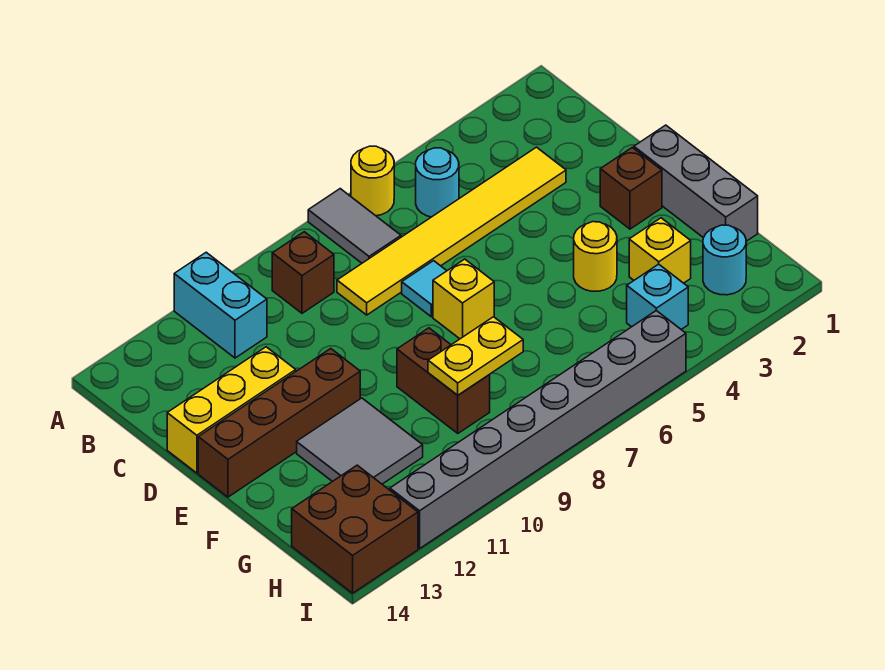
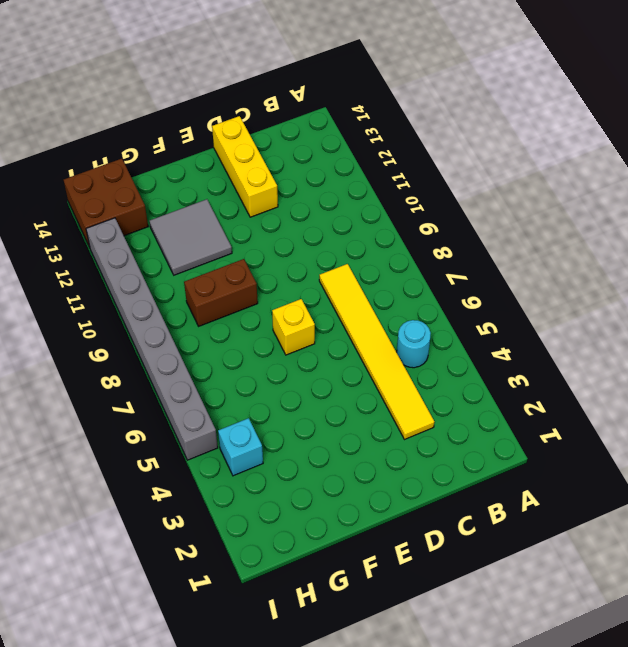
none -> yellow round brick A6 level 1
none -> grey tile A7:B7 level 1
none -> cyan brick A11:B11 level 1

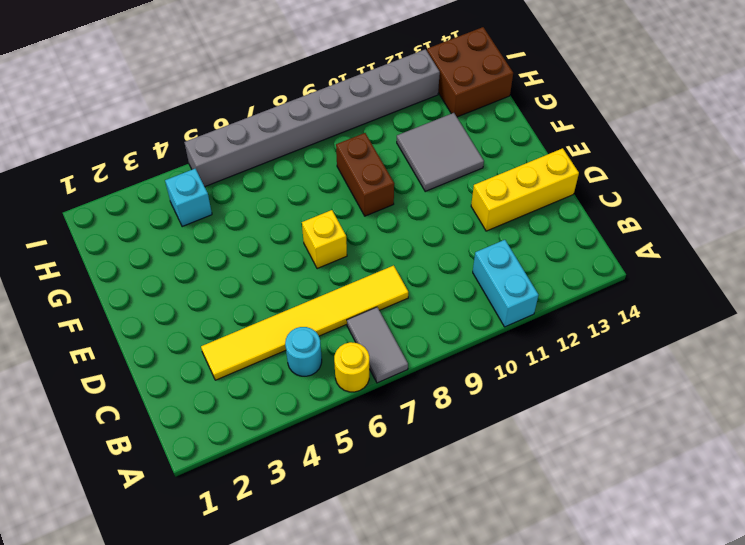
none -> brown brick B9 level 1
none -> cyan tile D7 level 1
none -> grey brick E1:G1 level 1

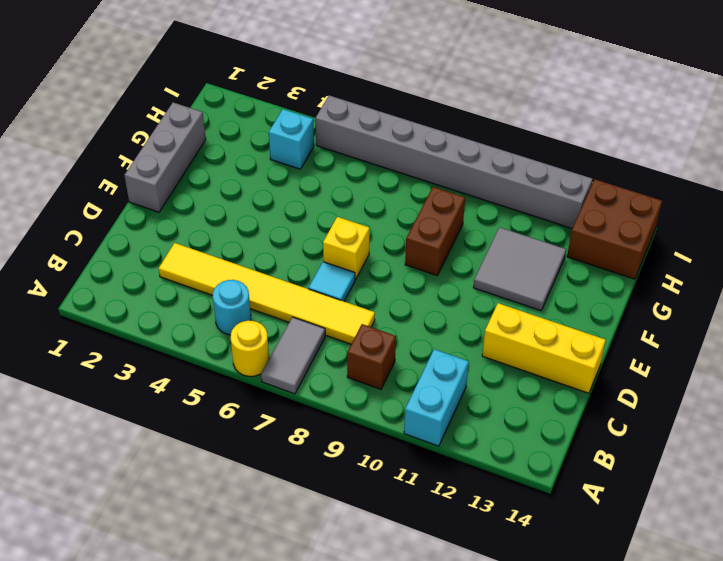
none -> brown brick E2 level 1
none -> brown brick E11:E14 level 1
none -> yellow round brick F4 level 1

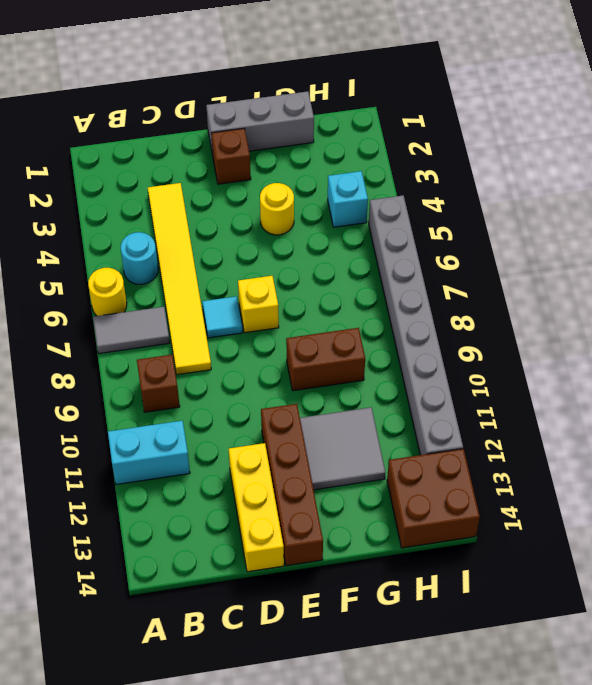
none -> yellow brick G3 level 1
none -> cyan round brick H2 level 1
none -> yellow plate G8:G9 level 2

